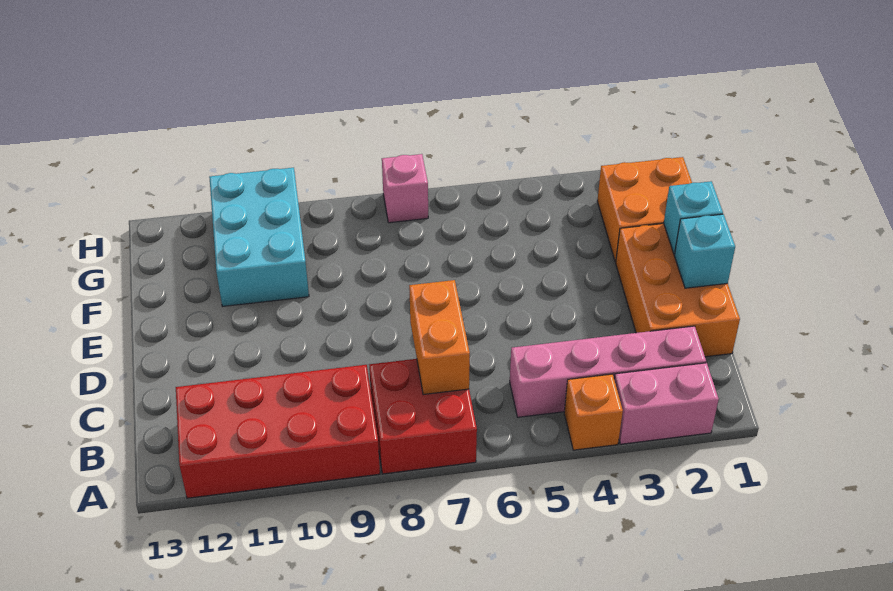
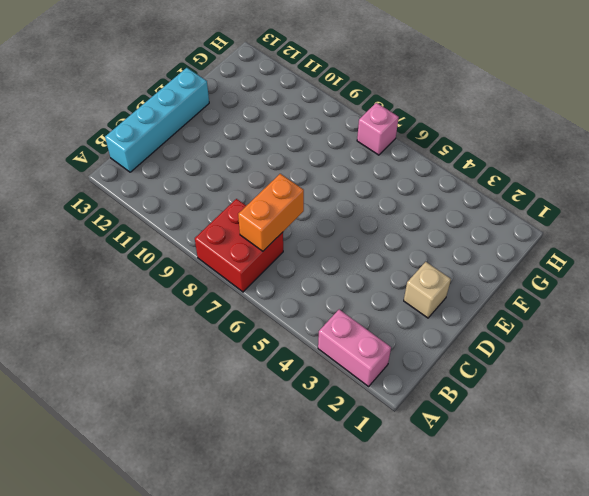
cyan brick B13:E13 level 1 -> none
tan brick D2 level 1 -> orange brick C1:E2 level 1
none -> orange brick A4 level 1
none -> red brick A9:B12 level 1
none -> pink brick B2:B5 level 1

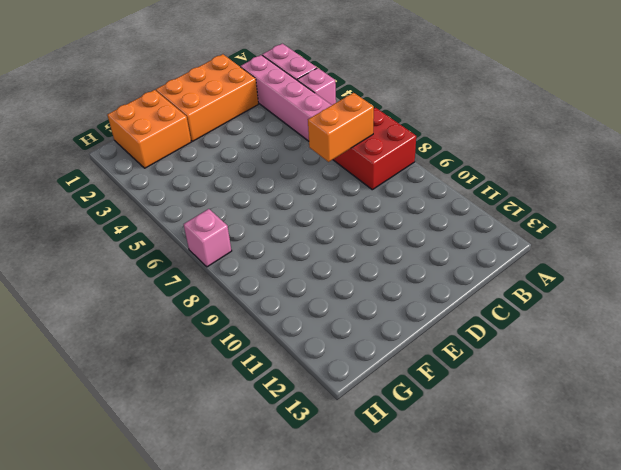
pink brick A4 level 1 -> orange brick A4 level 1
none -> red brick A9:B12 level 1
none -> cyan brick F10:H11 level 1
none -> cyan brick D1 level 2

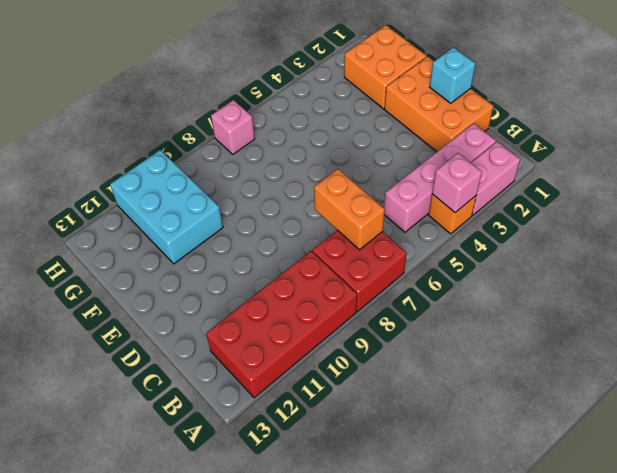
pink brick A4 level 2 -> none
none -> cyan brick E1 level 2

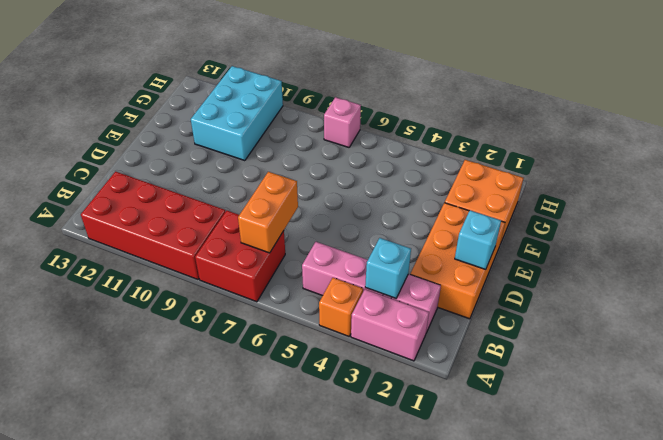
cyan brick B3 level 2 -> cyan brick E1 level 2

